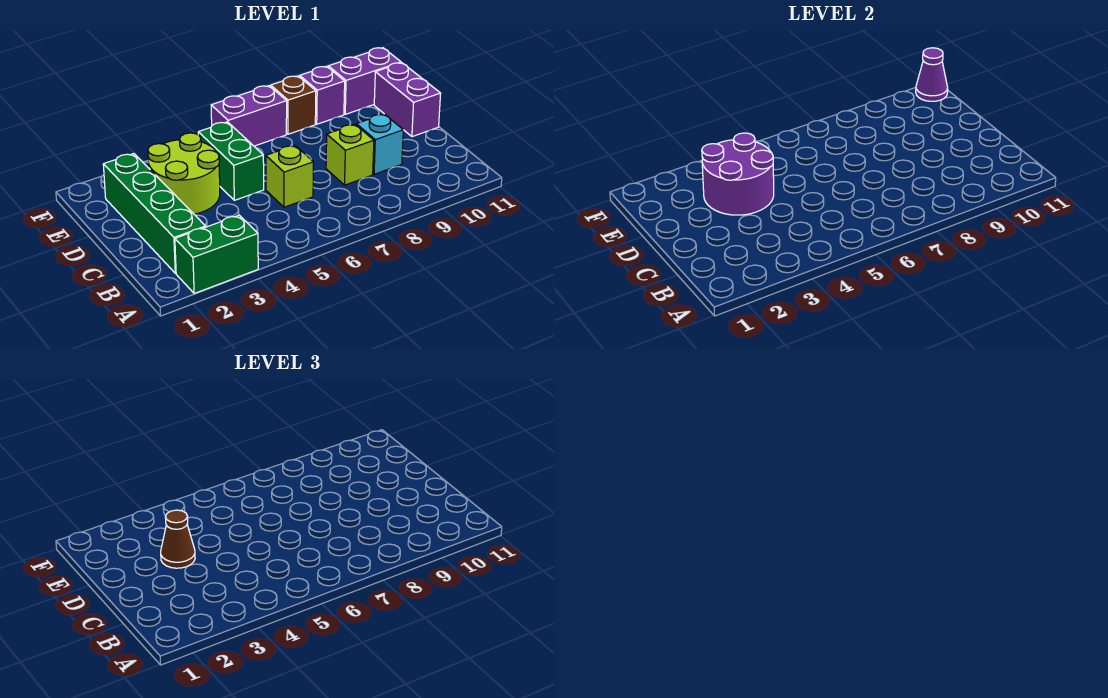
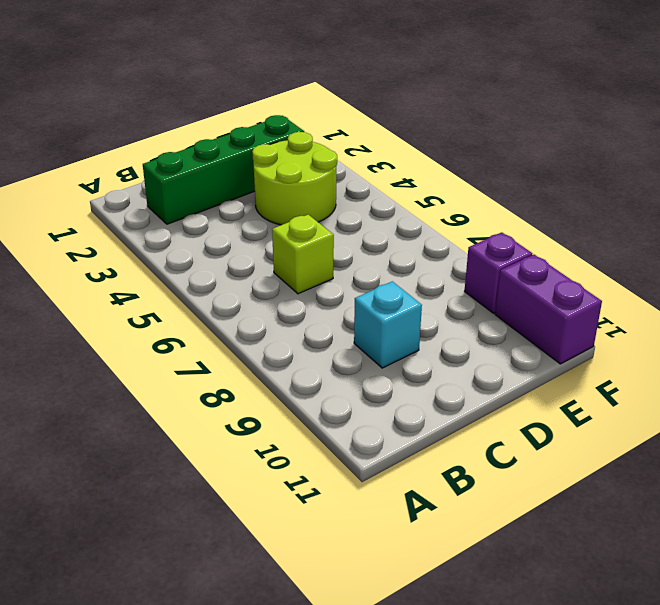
none -> green brick A2:A3 level 1
none -> lime brick C8 level 1
none -> green brick D5:E5 level 1

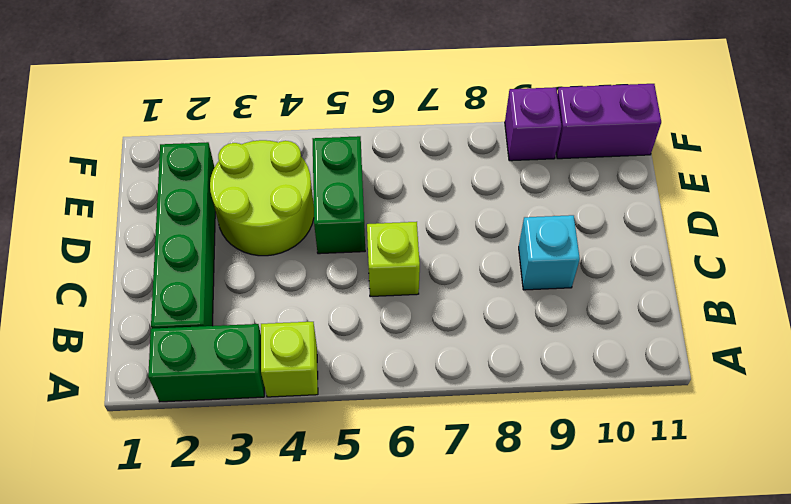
lime brick A4 level 1 -> lime brick C8 level 1
none -> purple brick D11:E11 level 1
none -> purple brick F6:F7 level 1
none -> brown brick F8 level 1

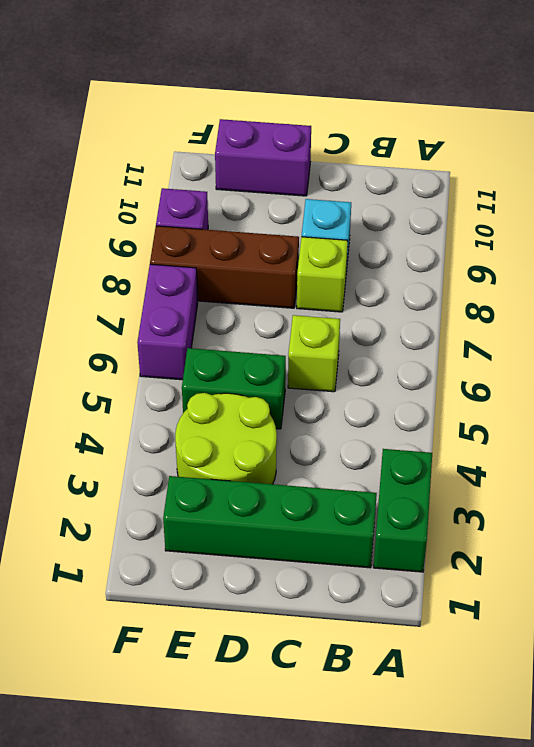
brown brick D8:F8 level 1 -> brown brick F8 level 1
none -> purple brick F10:F11 level 1
none -> purple round brick D3:E4 level 2
none -> purple cone F11 level 2

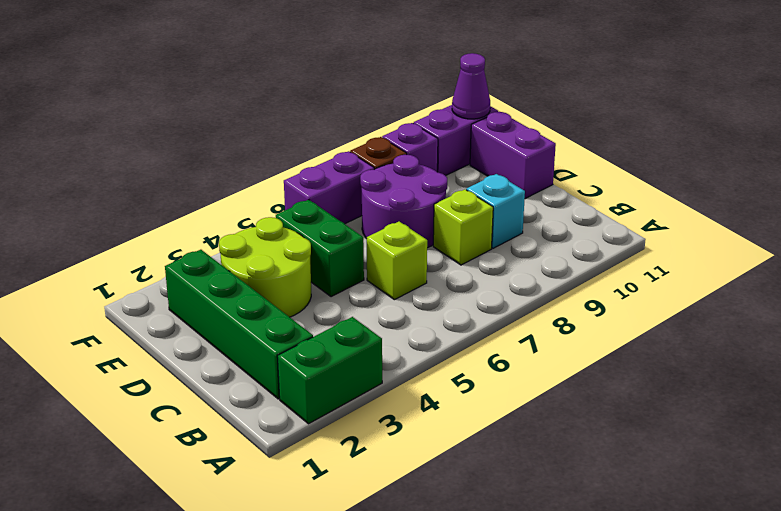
purple round brick D7:E8 level 1 -> purple round brick D3:E4 level 2
none -> brown cone D3 level 3

